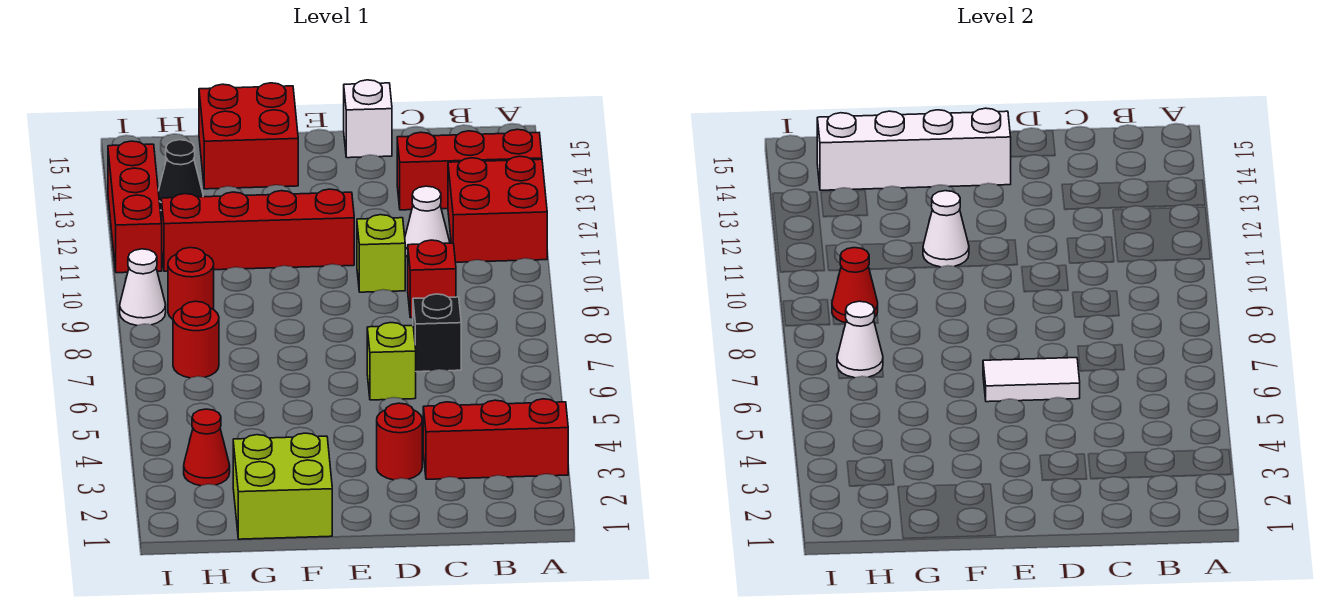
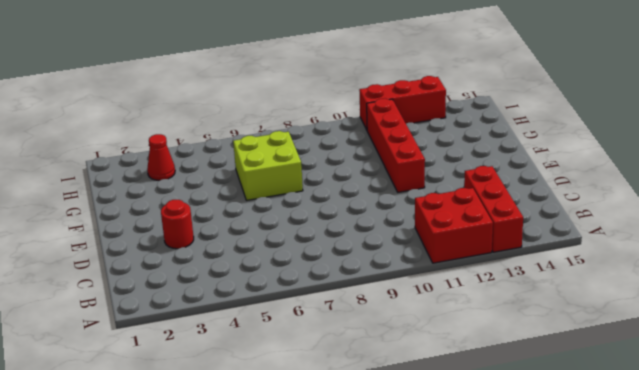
lime brick F6:G7 level 1 -> lime brick F1:G2 level 1
none -> red brick A3:C3 level 1
none -> black brick C7 level 1
none -> red brick C9 level 1

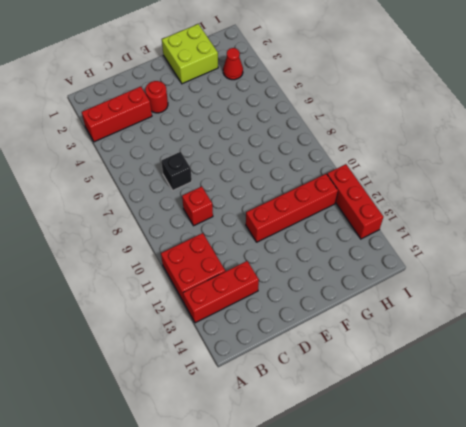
none -> white cone C11 level 1
none -> lime brick D6 level 1
none -> lime brick D10 level 1

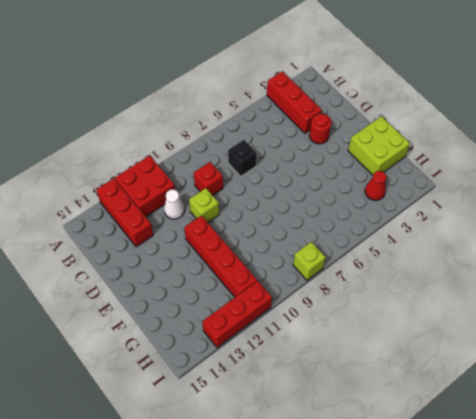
lime brick I8 level 1 -> lime brick D6 level 1
none -> white brick D15 level 1
none -> red brick F14:G15 level 1
none -> red round brick H7 level 1

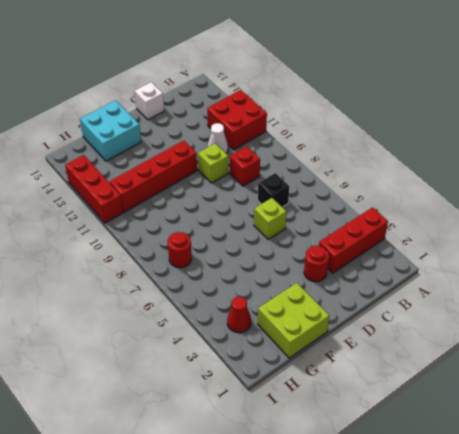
cyan brick F14:G15 level 1 -> red brick F14:G15 level 1
none -> red brick A13:C13 level 1
none -> red round brick H9 level 1
none -> black cone H13 level 1

